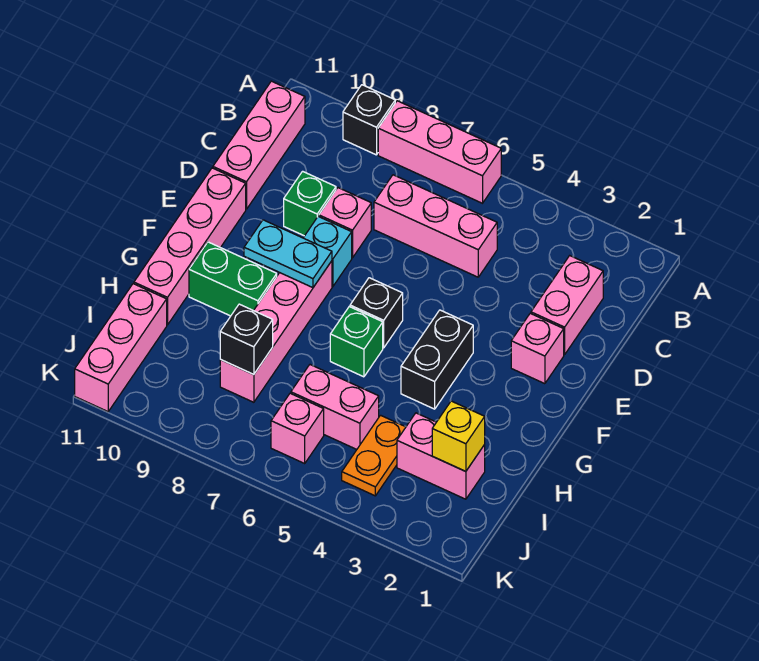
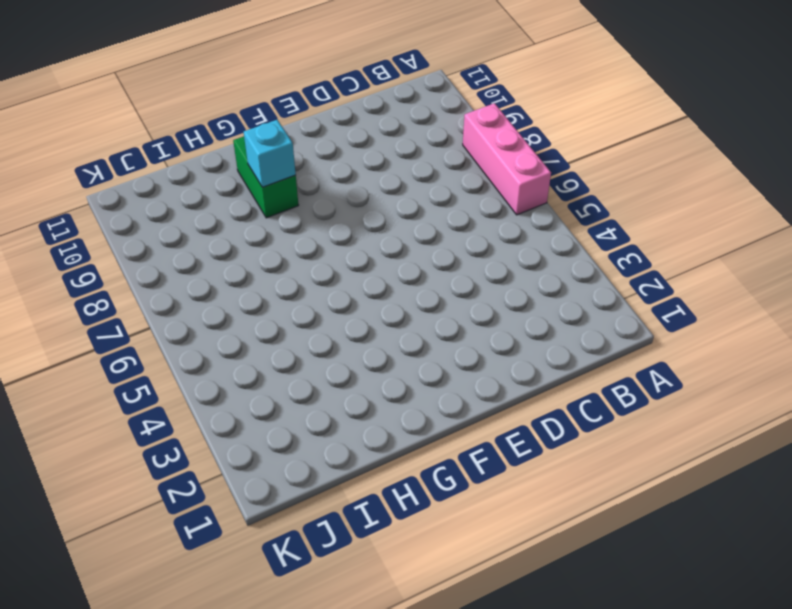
cyan brick G9 level 2 -> cyan brick E8 level 1
none -> black brick A9 level 1
none -> pink brick B11:D11 level 1
none -> pink brick C2:D2 level 1

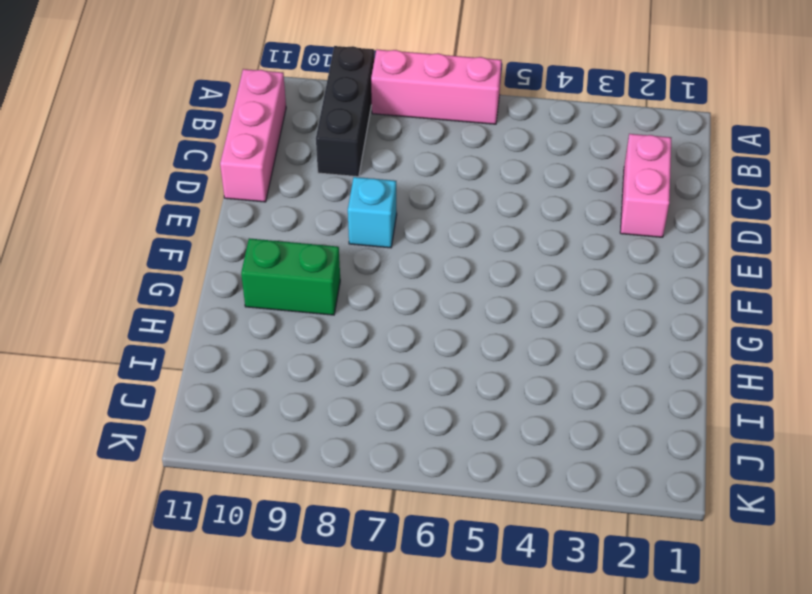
black brick A9:C9 level 1 -> black brick A9 level 1
none -> pink brick C5:C7 level 1
none -> pink brick D8 level 1
none -> green brick D9 level 1

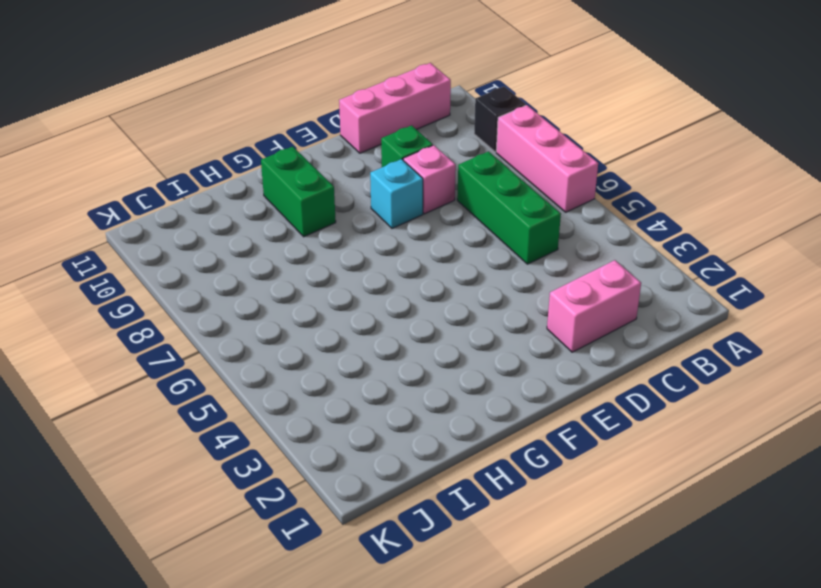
green brick C5:C7 level 1 -> pink brick C5:C7 level 1
none -> pink brick E2 level 1
none -> pink brick E11:H11 level 1
none -> black brick F4:G4 level 1

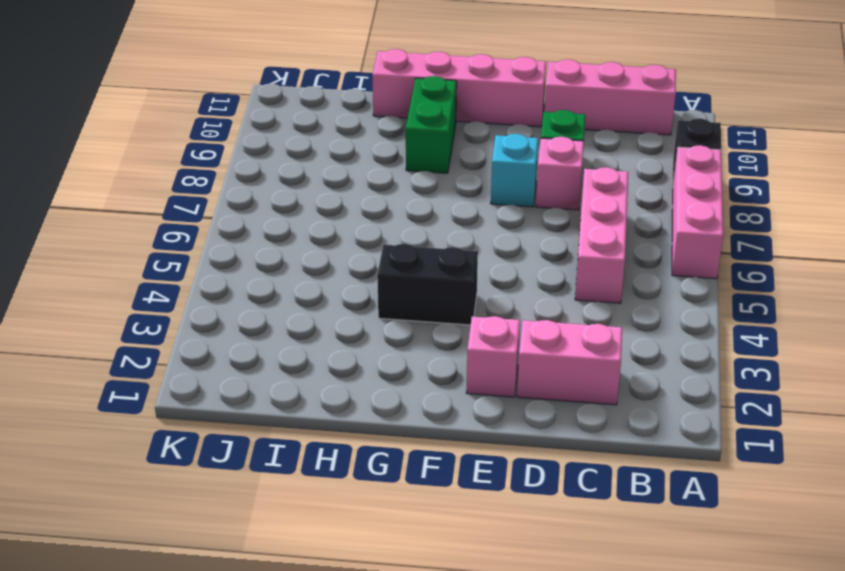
none -> black brick F6 level 1
none -> pink brick F8:I8 level 1
none -> green brick G6 level 1

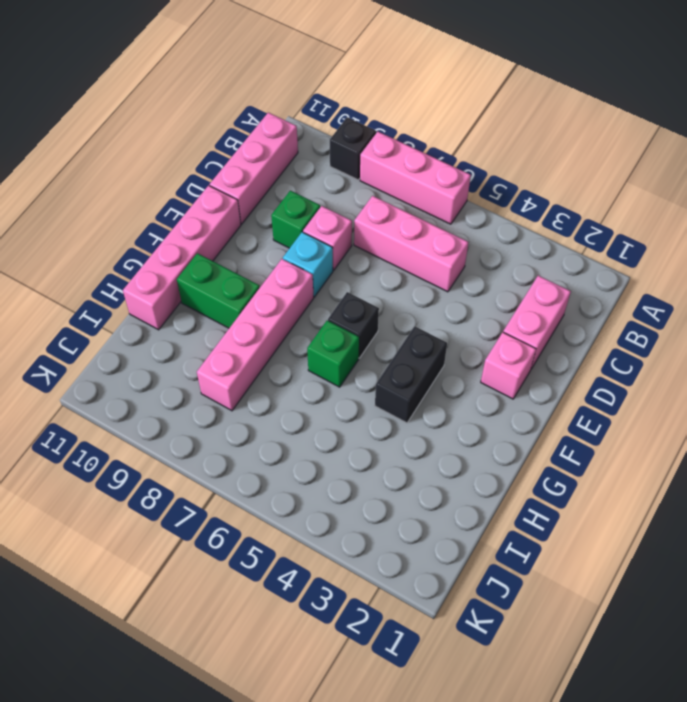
none -> pink brick I2:I3 level 1
none -> orange plate I4:J4 level 1
none -> pink brick I5:I6 level 1

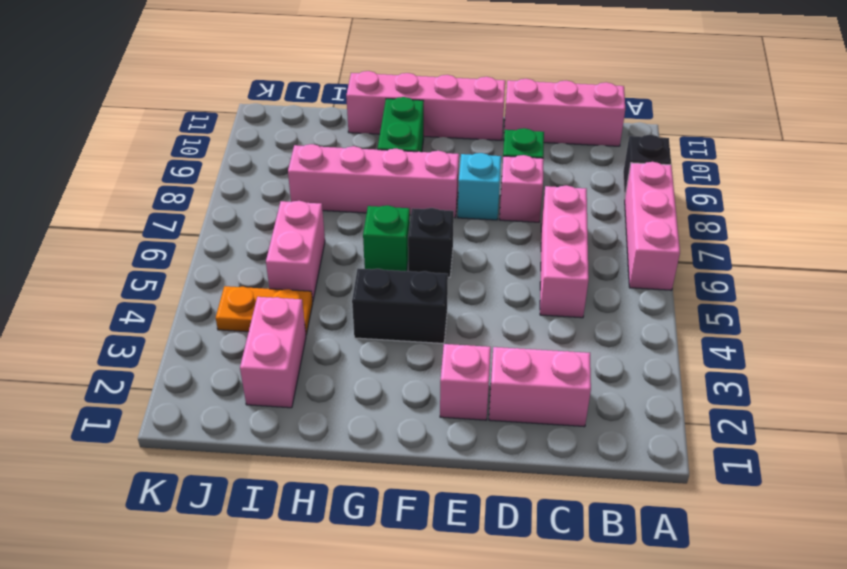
none -> pink brick I11:K11 level 1
none -> pink brick J6 level 1
none -> cyan plate F8:F9 level 2

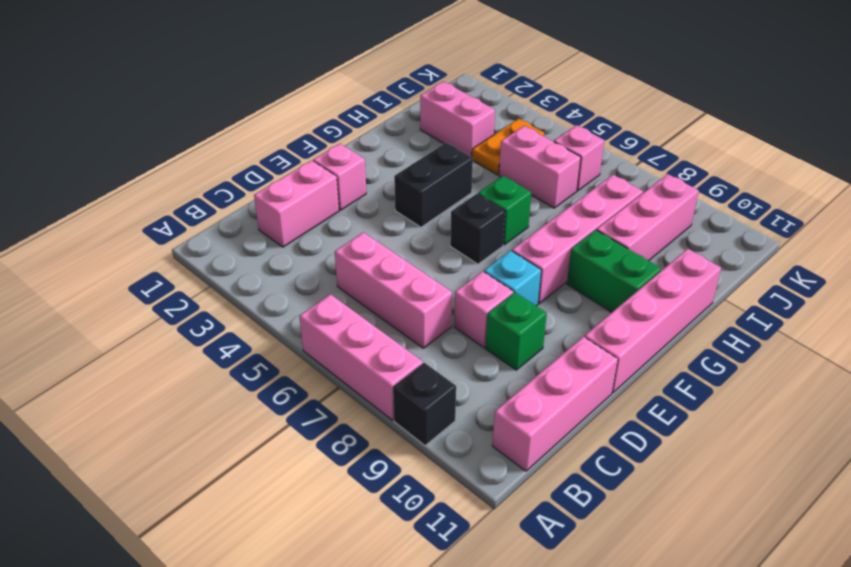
pink brick H9:J9 level 1 -> pink brick I11:K11 level 1
none -> cyan plate F8:F9 level 2
none -> yellow brick I2 level 2
none -> black brick I8 level 2

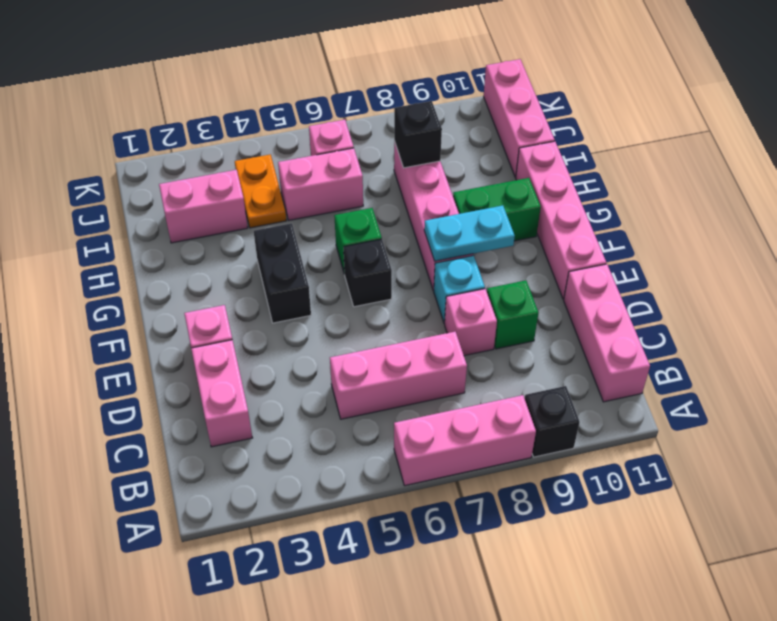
none -> yellow brick I2 level 2

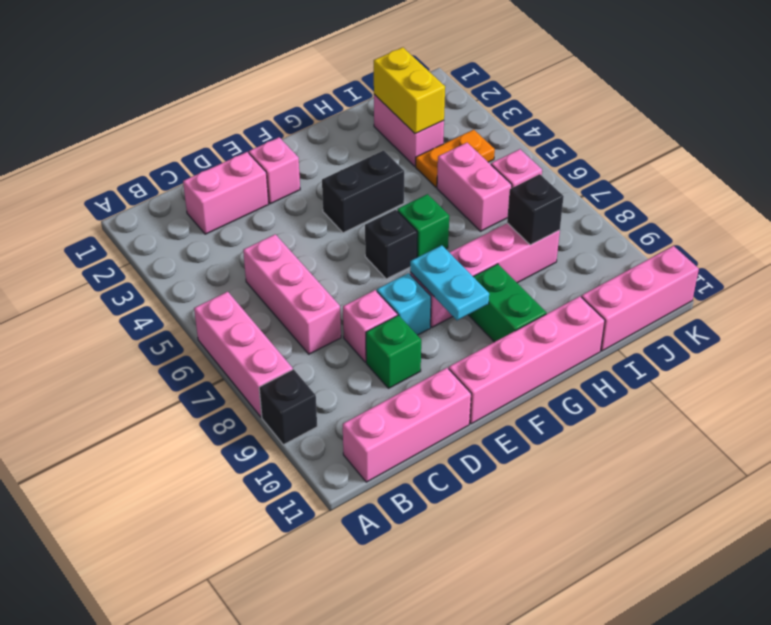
yellow brick I2:I3 level 2 -> yellow brick I2 level 2

